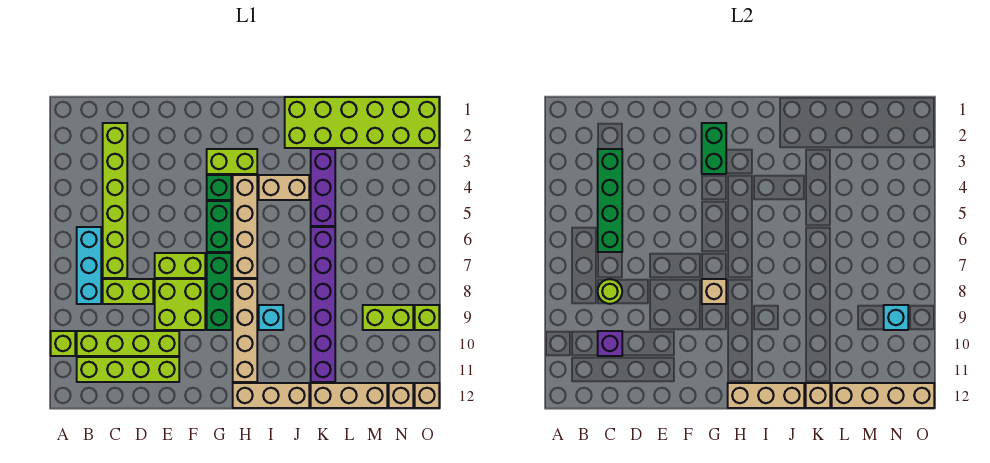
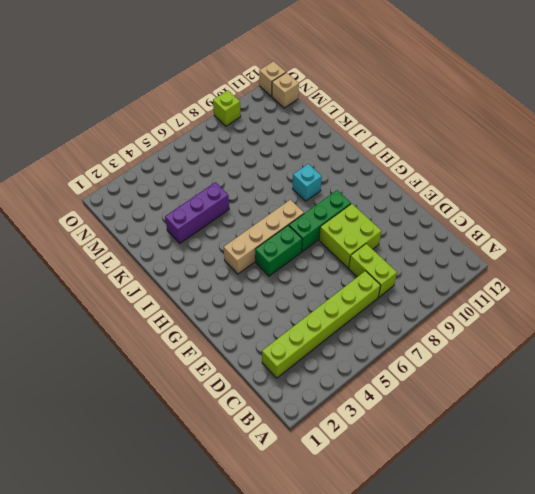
none -> lime brick A10 level 1
none -> cyan brick B6:B8 level 1
none -> lime brick B10:E10 level 1
none -> lime brick B11:E11 level 1

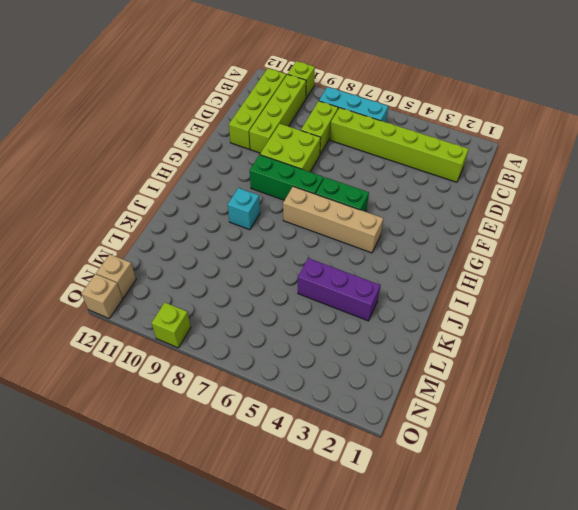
none -> lime brick E7:F7 level 1
none -> lime brick G3:H3 level 1
none -> green brick G4 level 1
none -> tan brick H8:H11 level 1

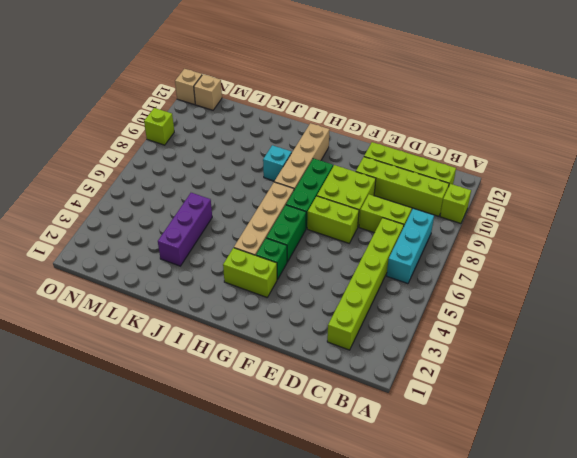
none -> tan brick H12:J12 level 1
none -> tan brick I4:J4 level 1
none -> lime brick J1:O2 level 1
none -> purple brick K6:K11 level 1

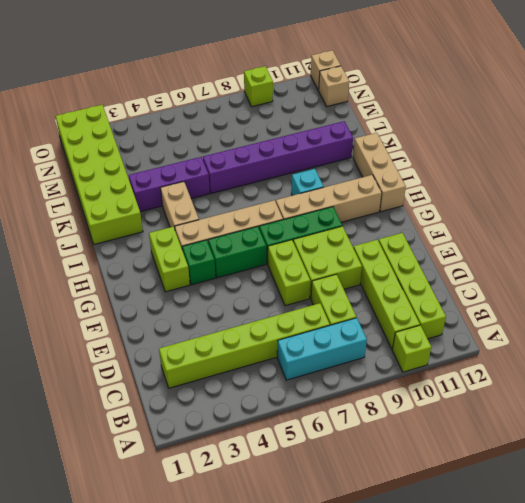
none -> tan brick K12:M12 level 1
none -> lime brick M9:N9 level 1
none -> green brick C3:C6 level 2
none -> lime round brick C8 level 2

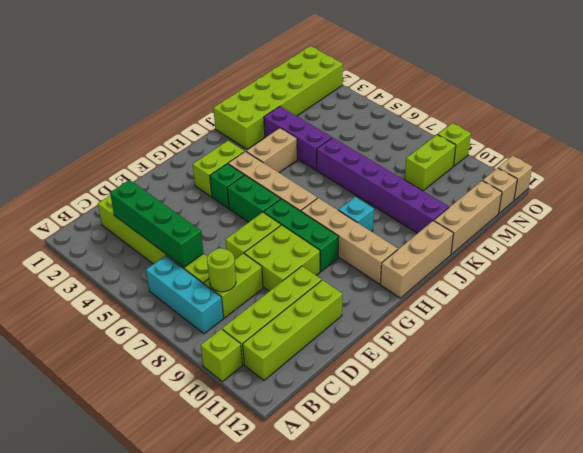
none -> purple brick C10 level 2
none -> green brick G2:G3 level 2
none -> tan brick G8 level 2
none -> tan brick H12:J12 level 2

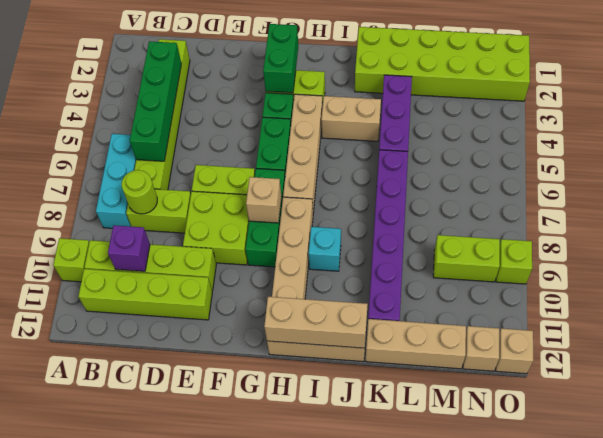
none -> tan brick K12 level 2
none -> tan brick L12:O12 level 2
none -> cyan brick N9 level 2

